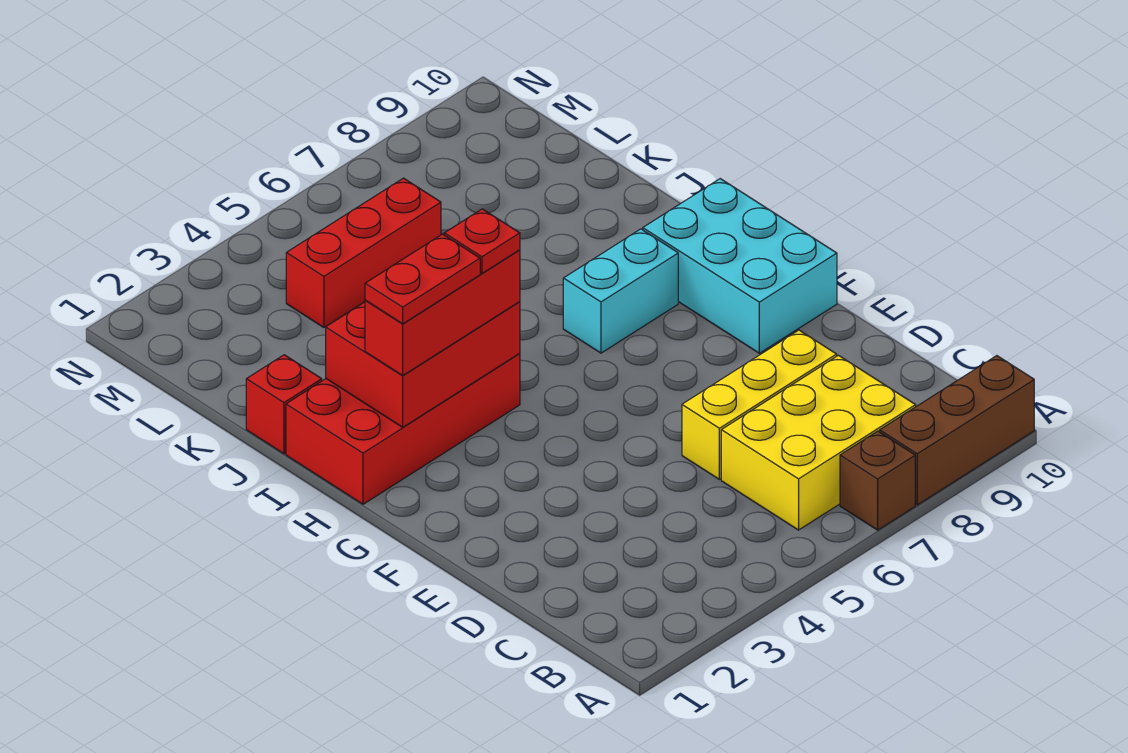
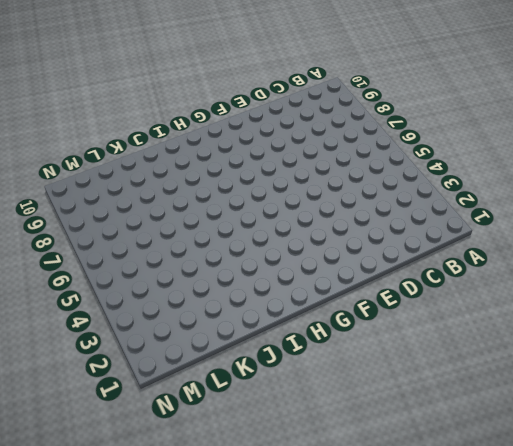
none -> brown brick A7 level 1
none -> brown brick A8:A10 level 1
none -> yellow brick B6:C8 level 1

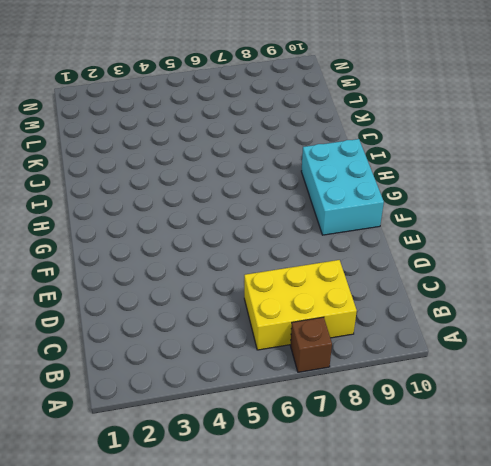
none -> brown brick A8:A10 level 1
none -> yellow brick D6:D8 level 1
none -> red brick H1:I4 level 1

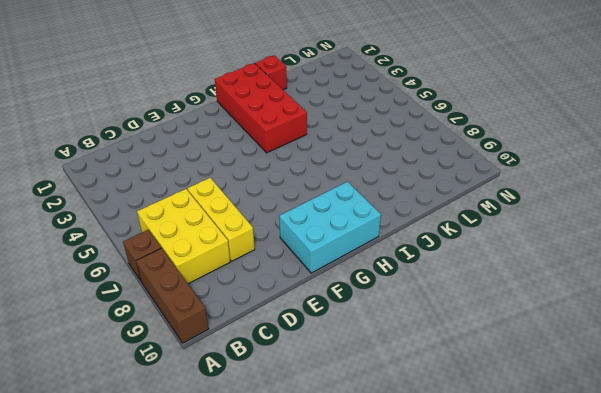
none -> cyan brick H7:H8 level 1
none -> red brick L4:L6 level 1
none -> red brick H2:I4 level 2

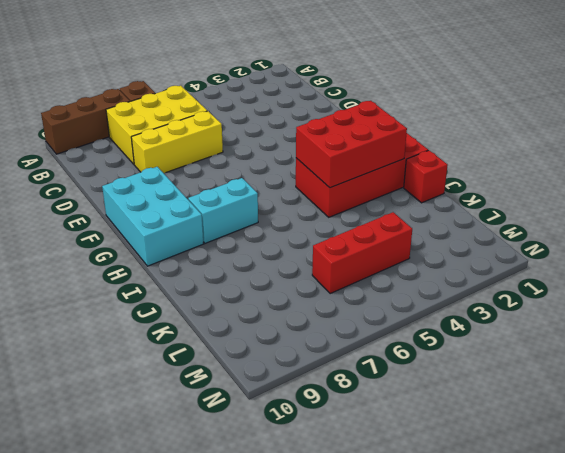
none -> red brick H2:H4 level 3
none -> red plate H2:H3 level 4
none -> red plate H4 level 4

